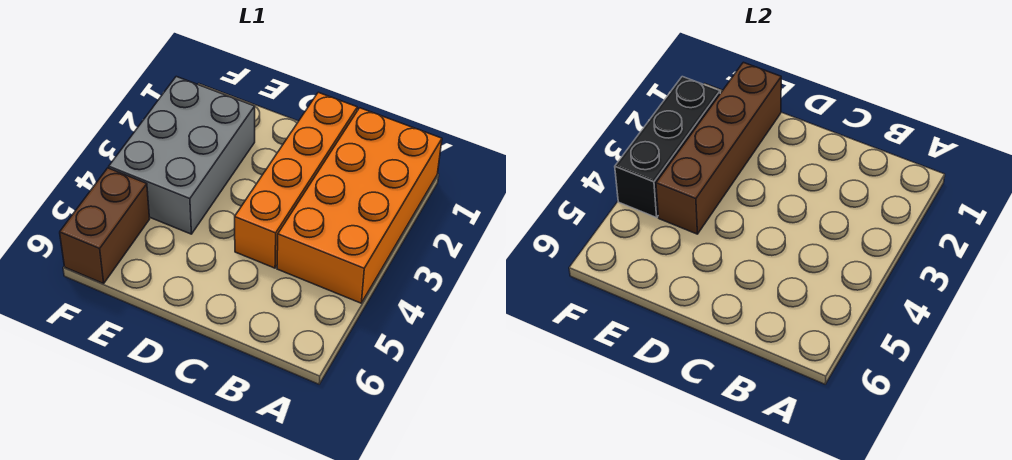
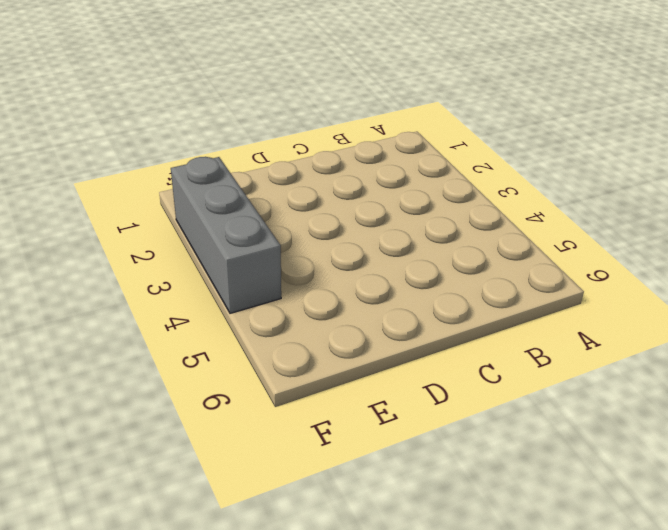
grey brick F2:F4 level 1 -> grey brick E2:F4 level 1
none -> orange brick A1:B4 level 1
none -> orange brick C1:C4 level 1

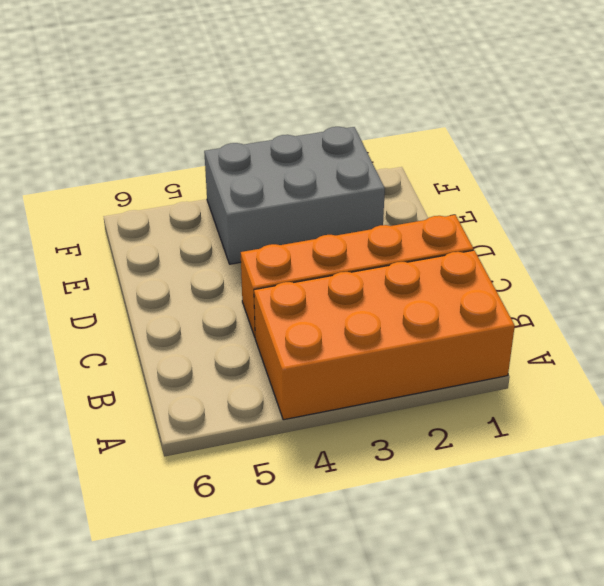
none -> brown brick F5:F6 level 1
none -> brown brick E1:E4 level 2

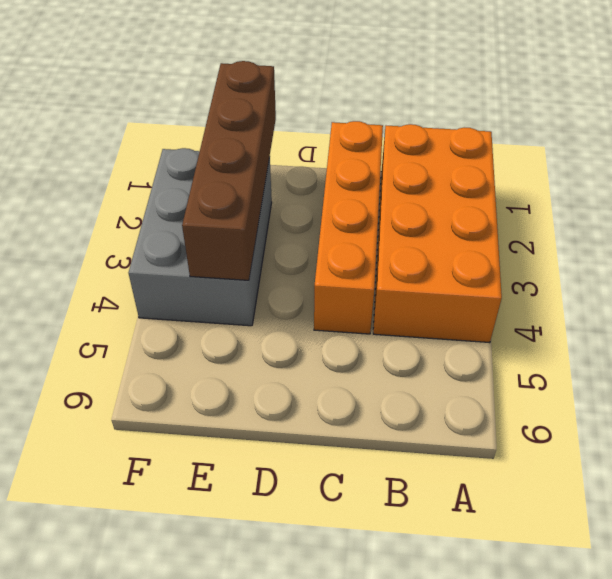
none -> brown brick F5:F6 level 1
none -> black brick F2:F4 level 2

